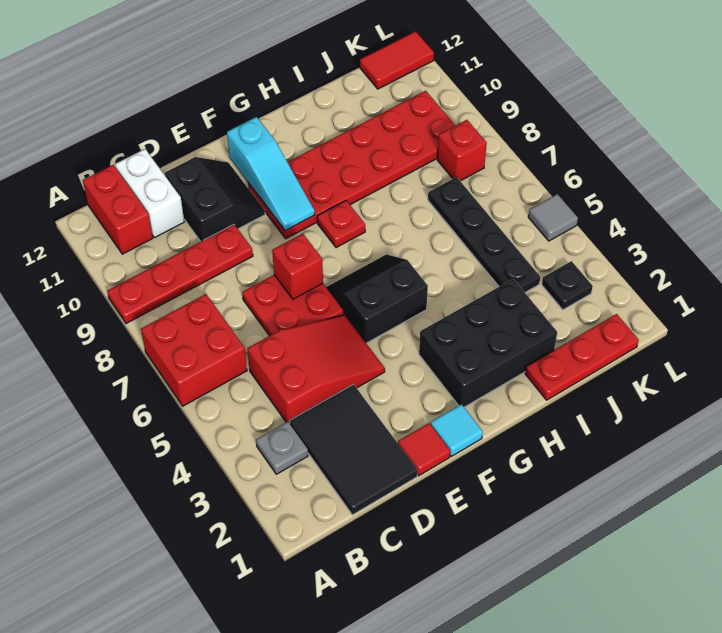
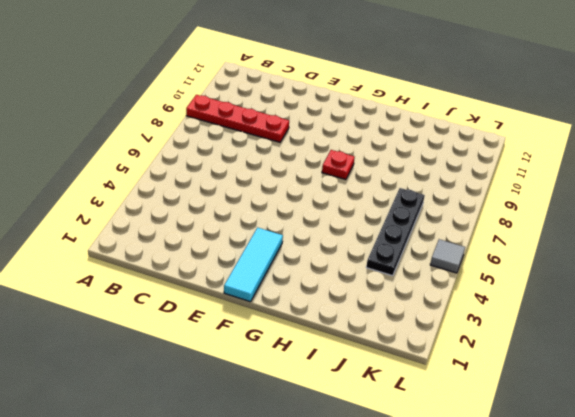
cyan tile F1:F3 level 1 -> cyan tile F1 level 1
none -> red brick A6:B7 level 1
none -> grey plate B3 level 1
none -> red brick B11:B12 level 1

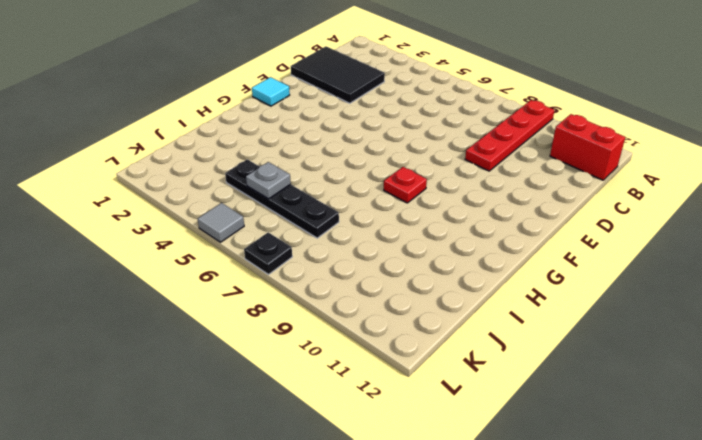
grey plate J5 level 2 -> grey plate B3 level 1
black plate L7 level 1 -> black plate K3 level 1
none -> red brick A6:B7 level 1
none -> red slope C4:E5 level 1 top C
none -> white brick C11:C12 level 1

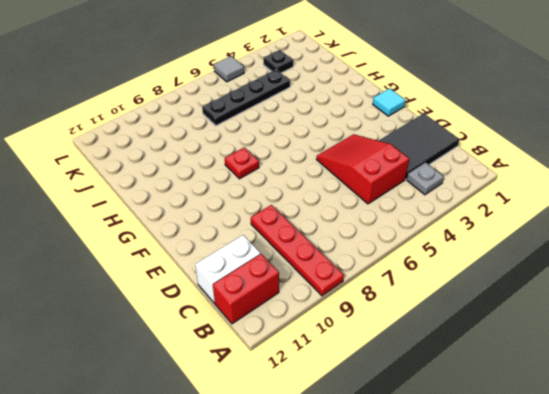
none -> red brick A6:B7 level 1
none -> red plate D6:E7 level 1
none -> black slope D10:E11 level 1 top D

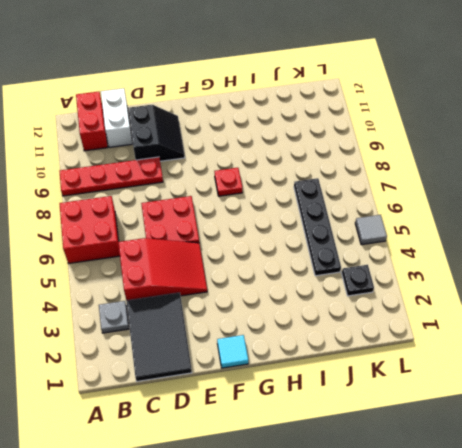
none -> red tile E1 level 1
none -> black slope F5:G6 level 1 top 5
none -> red plate F9:K10 level 1

